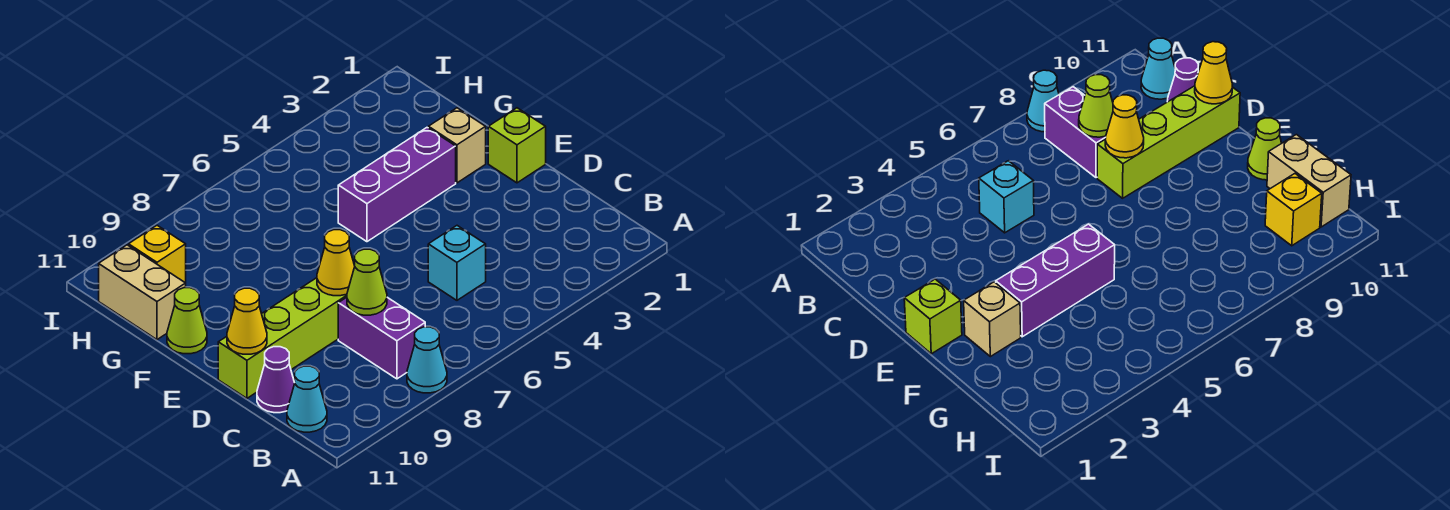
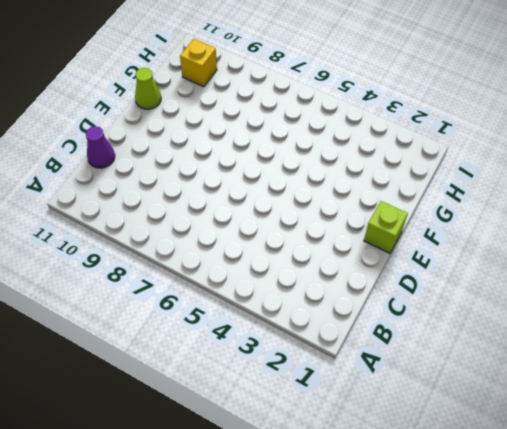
none -> cyan cone A8 level 1
none -> purple brick B8:C8 level 1
none -> cyan cone B11 level 1

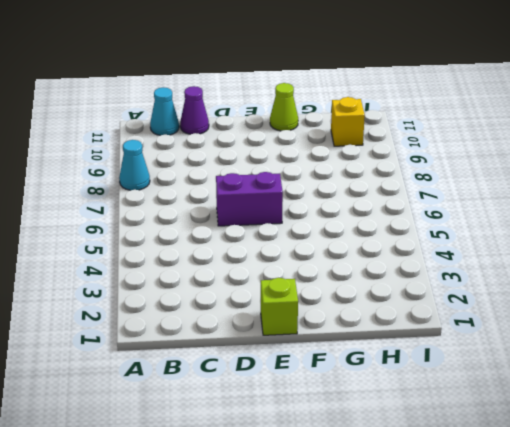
purple brick D6:E6 level 1 -> purple brick B8:C8 level 1
none -> cyan brick C5 level 1
none -> lime brick D8:D11 level 1
none -> tan brick F2 level 1

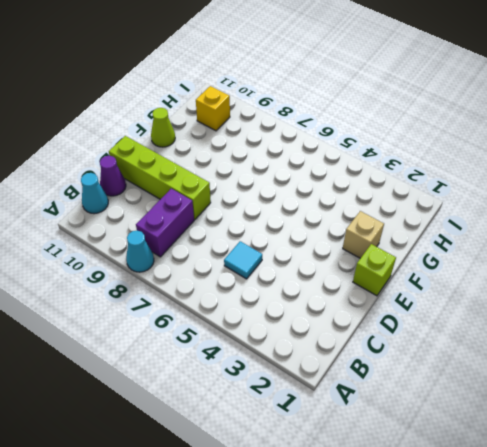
cyan tile C5 level 1 -> cyan brick C5 level 1
none -> purple brick F3:F5 level 1
none -> tan brick G11:H11 level 1
none -> lime cone C8 level 2

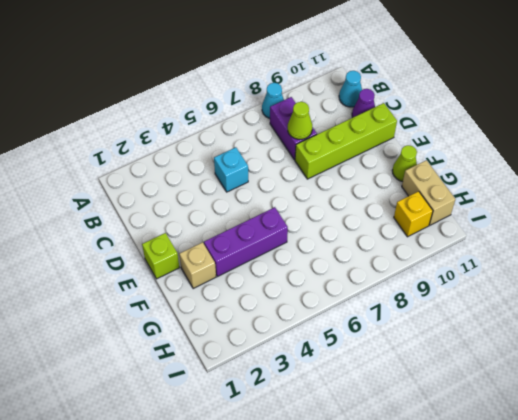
none -> yellow cone D8 level 2
none -> yellow cone D11 level 2

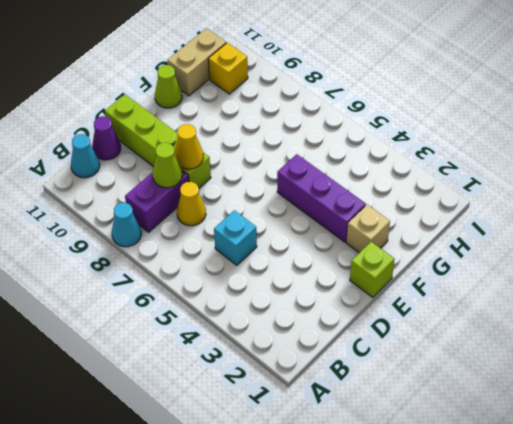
yellow cone C7 level 1 -> yellow cone D11 level 2

